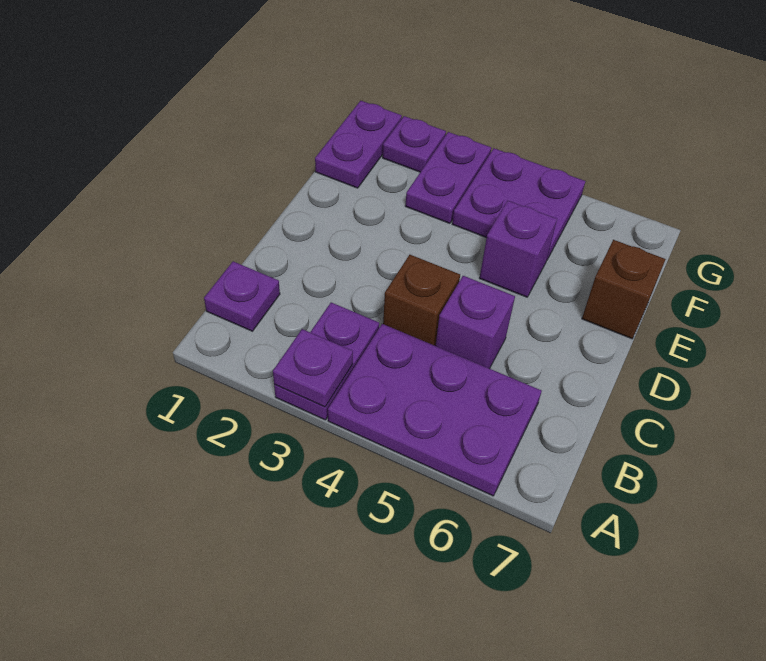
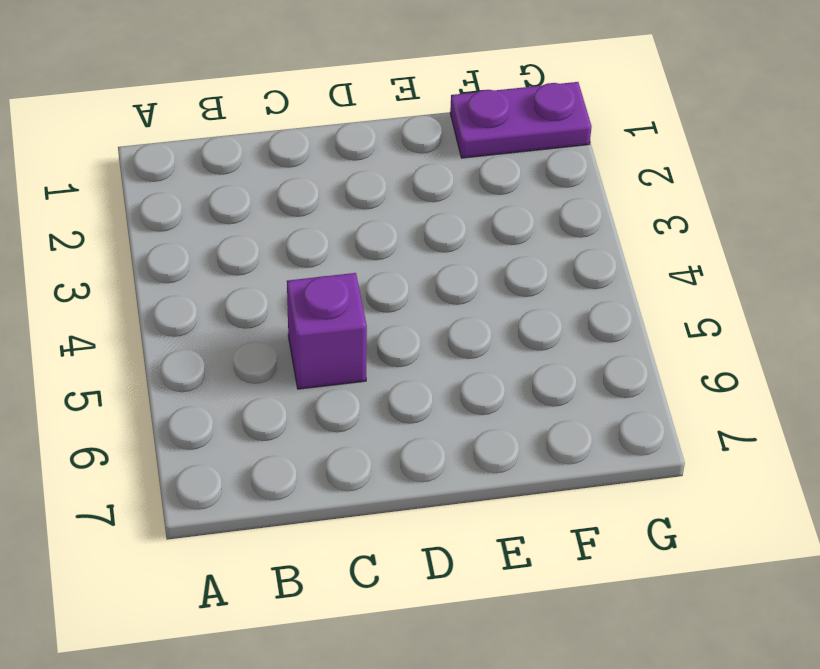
none -> purple plate A3:B3 level 1
none -> purple plate A4:B6 level 1
none -> purple plate B1 level 1

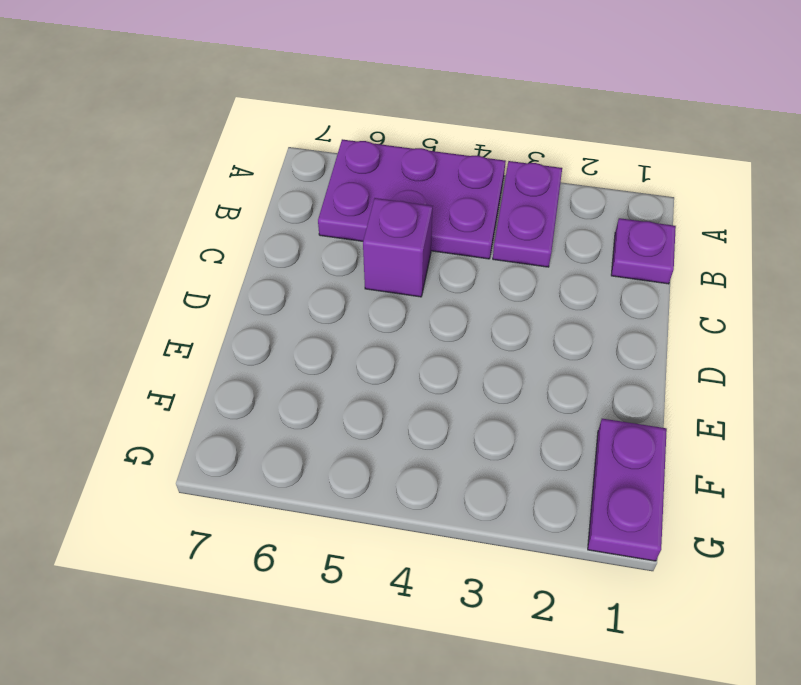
none -> brown brick C4 level 1
none -> purple brick E5 level 1
none -> brown brick E7 level 1

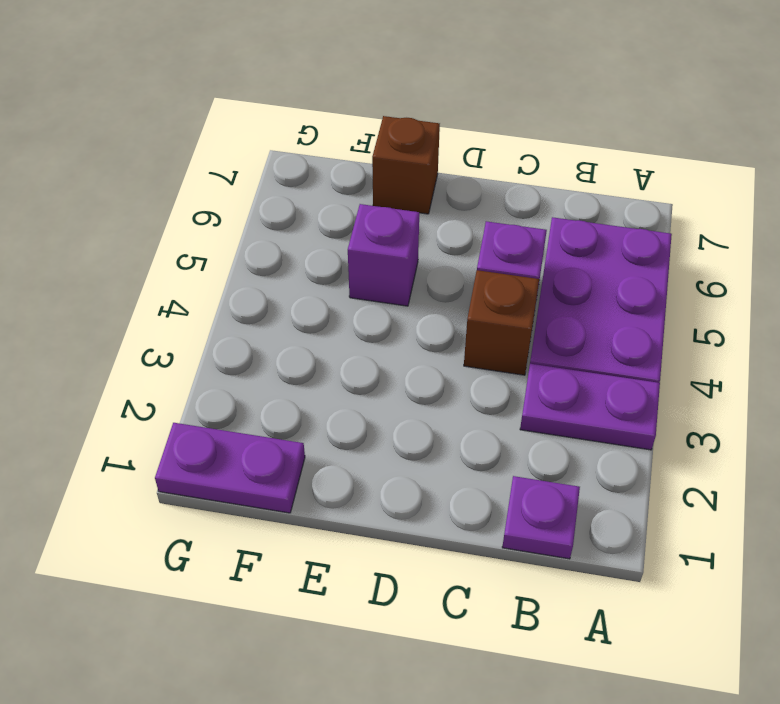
none -> purple plate F3:G3 level 1
none -> purple plate F4:G5 level 1
none -> purple plate G2 level 1

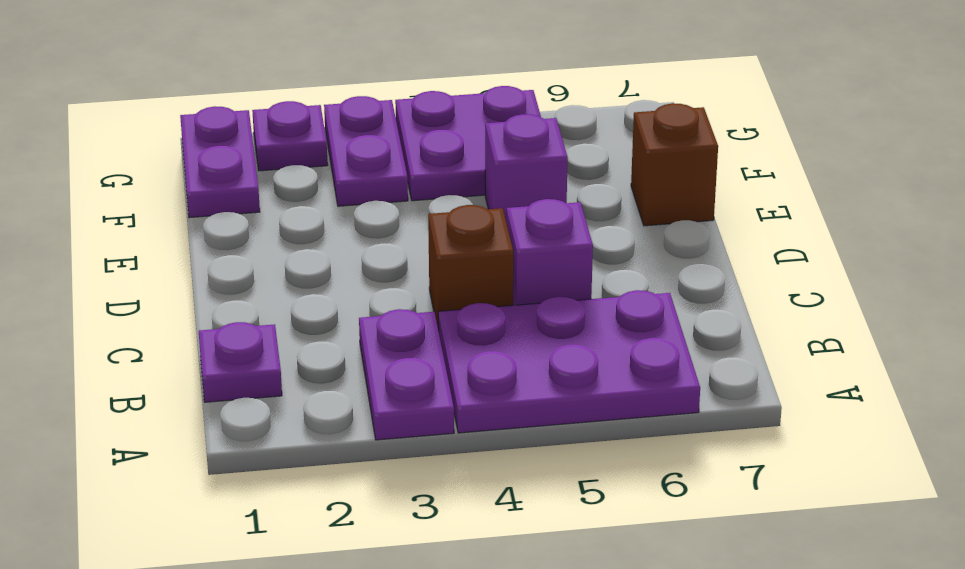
none -> purple plate A3 level 2

